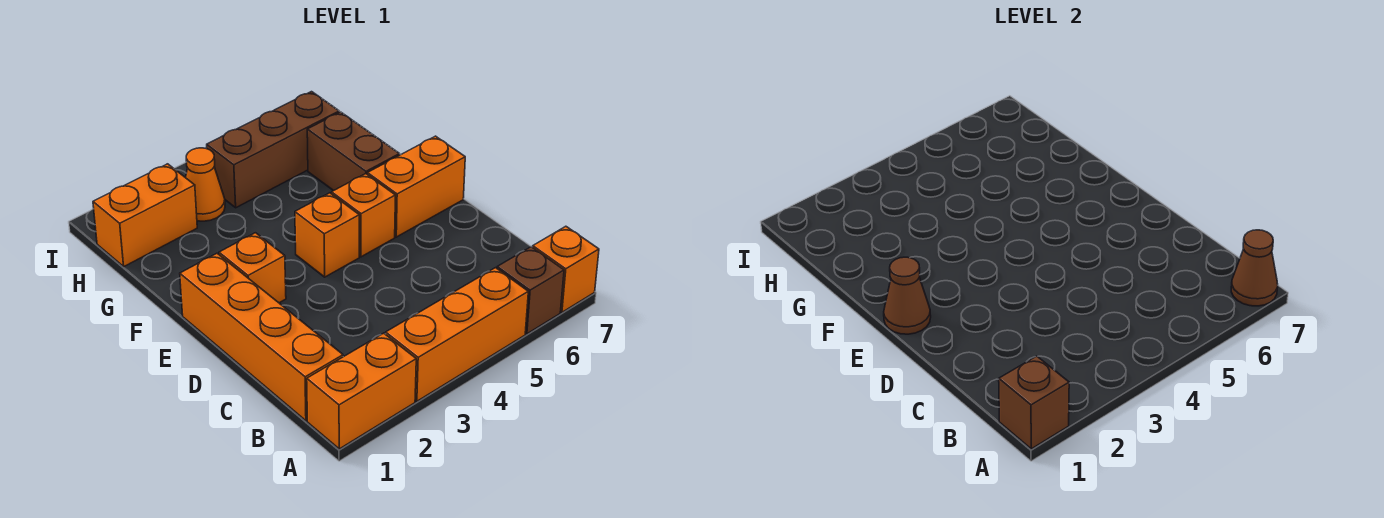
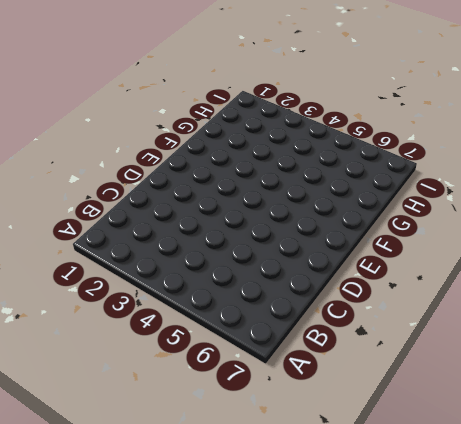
none -> orange brick A1:A2 level 1
none -> orange brick A3:A5 level 1
none -> brown brick A6 level 1

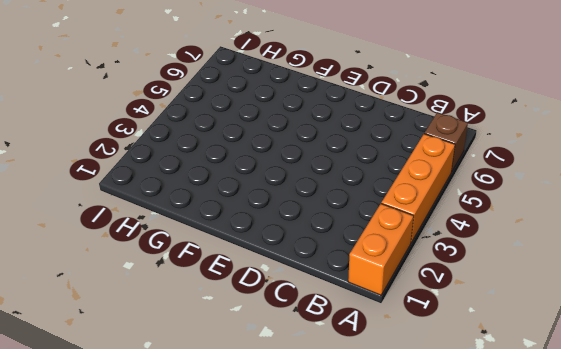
none -> orange brick A7 level 1
none -> orange brick B1:E1 level 1
none -> orange brick E2 level 1

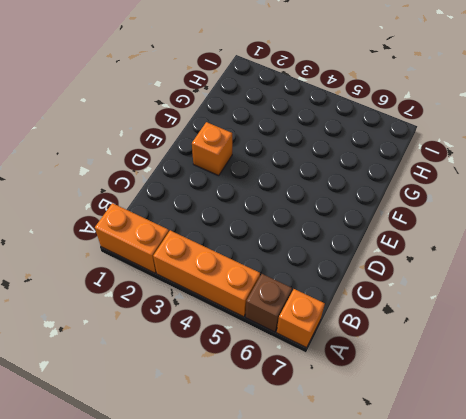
none -> orange brick B1:E1 level 1
none -> orange brick E4 level 1
none -> orange brick E5 level 1

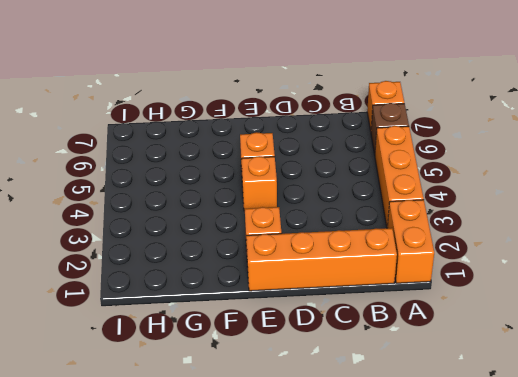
none -> orange brick E6:E7 level 1
none -> brown brick F6:G6 level 1
none -> orange brick H1:H2 level 1

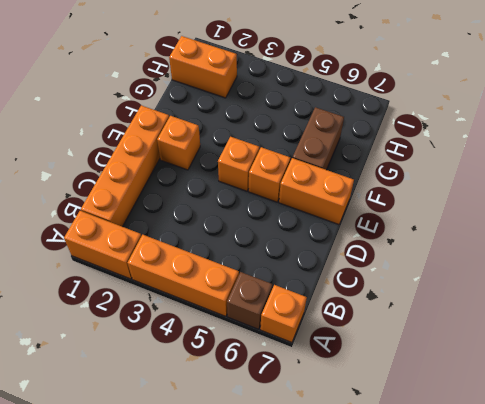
none -> orange cone H3 level 1
none -> brown brick H4:H6 level 1
none -> brown brick A1 level 2

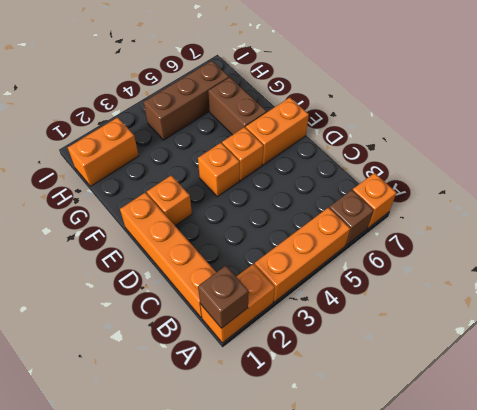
none -> orange cone H3 level 1
none -> brown cone A7 level 2
none -> brown cone E1 level 2

